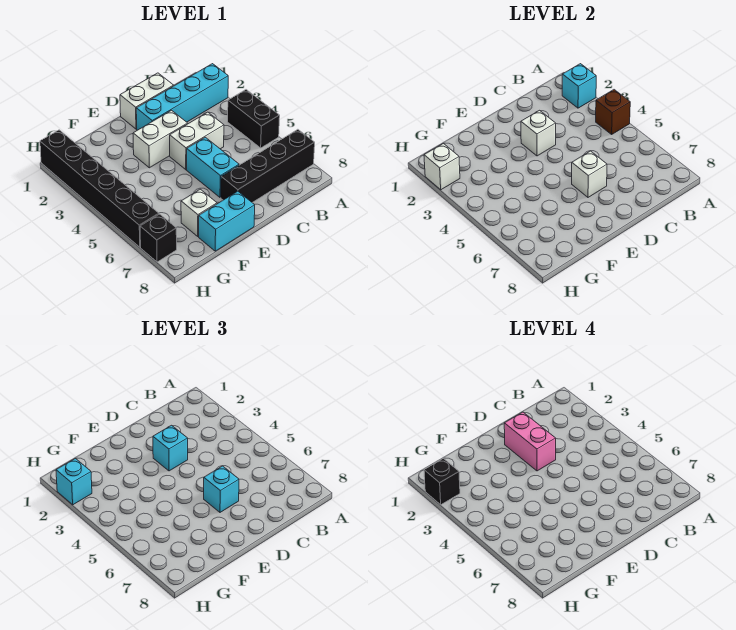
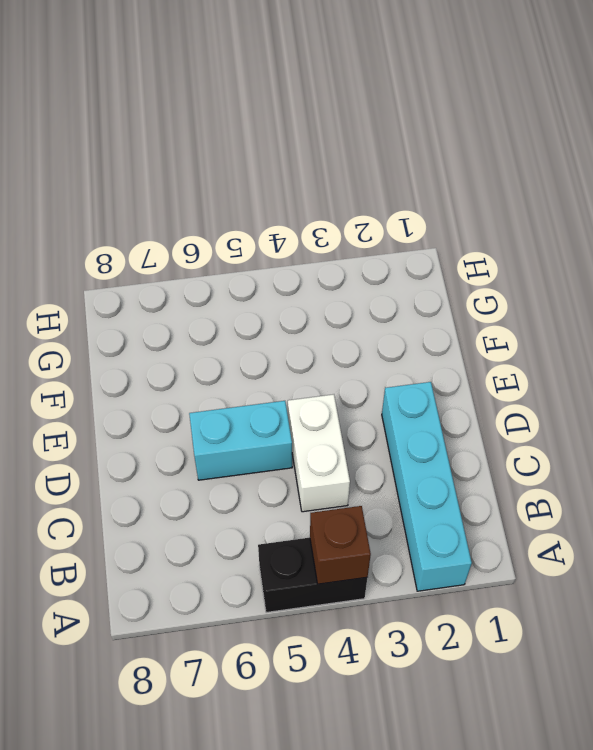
none -> black brick A7:D7 level 1
none -> white brick C1:D1 level 1
none -> white brick D3:E3 level 1

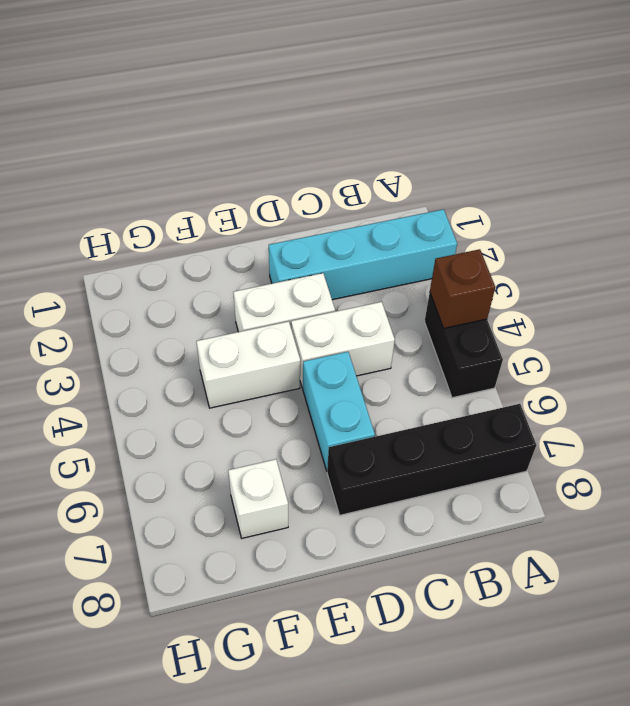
white brick E4:F4 level 1 -> white brick C1:D1 level 1
none -> cyan brick E8:F8 level 1
none -> black brick H1:H6 level 1
none -> black brick H7 level 1

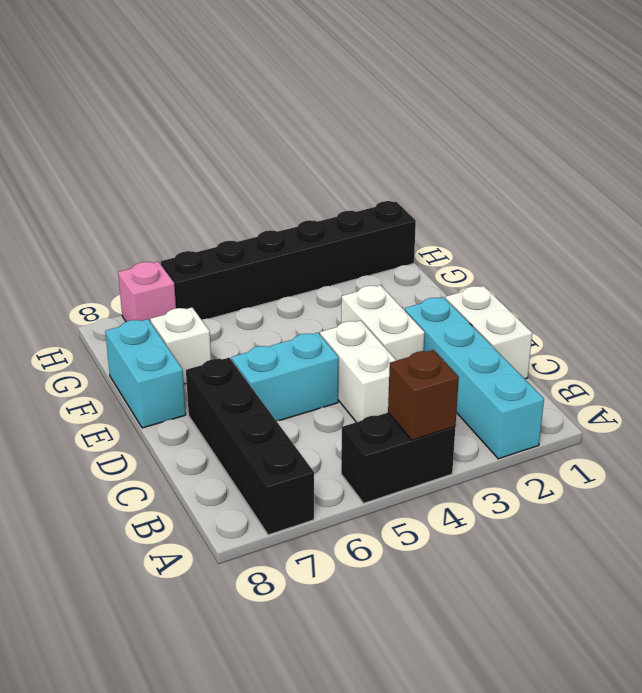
pink brick H7 level 1 -> black brick H7 level 1
none -> cyan brick A2 level 2
none -> white brick D3 level 2
none -> white brick D6 level 2

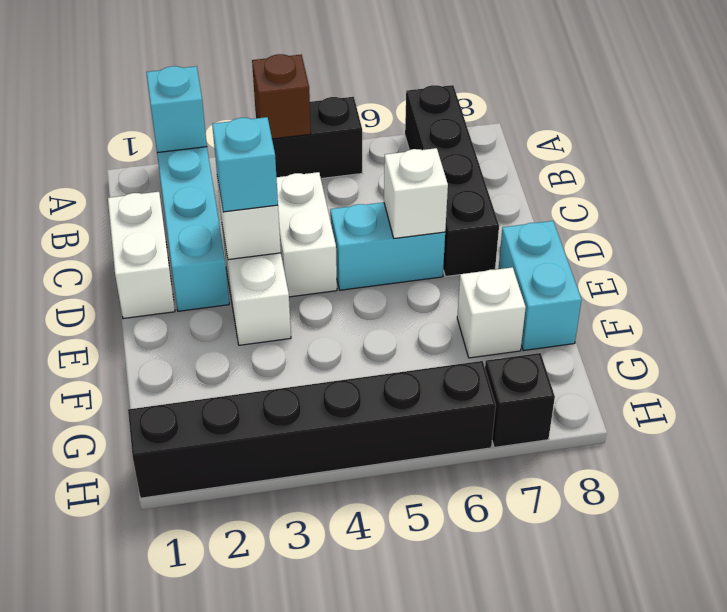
none -> white brick H2 level 2
none -> cyan brick D6 level 3
none -> cyan brick H2 level 3

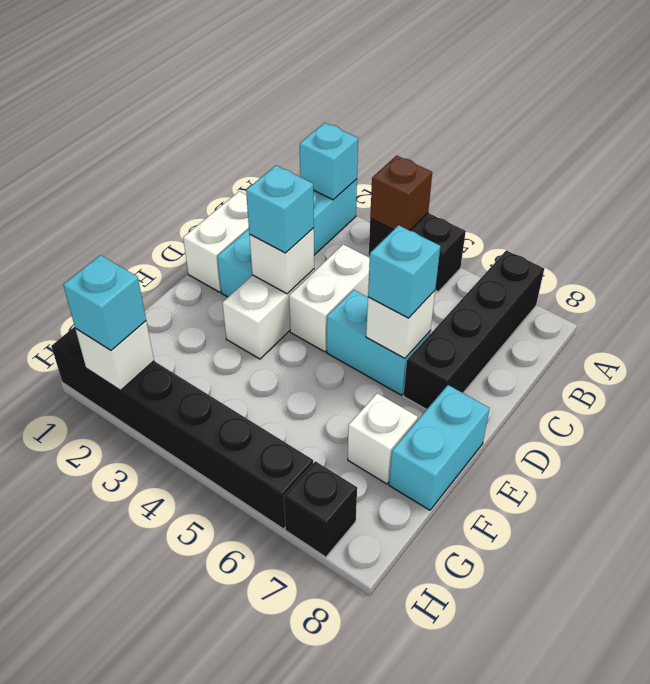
none -> pink brick D2:D3 level 4
none -> black brick H2 level 4

